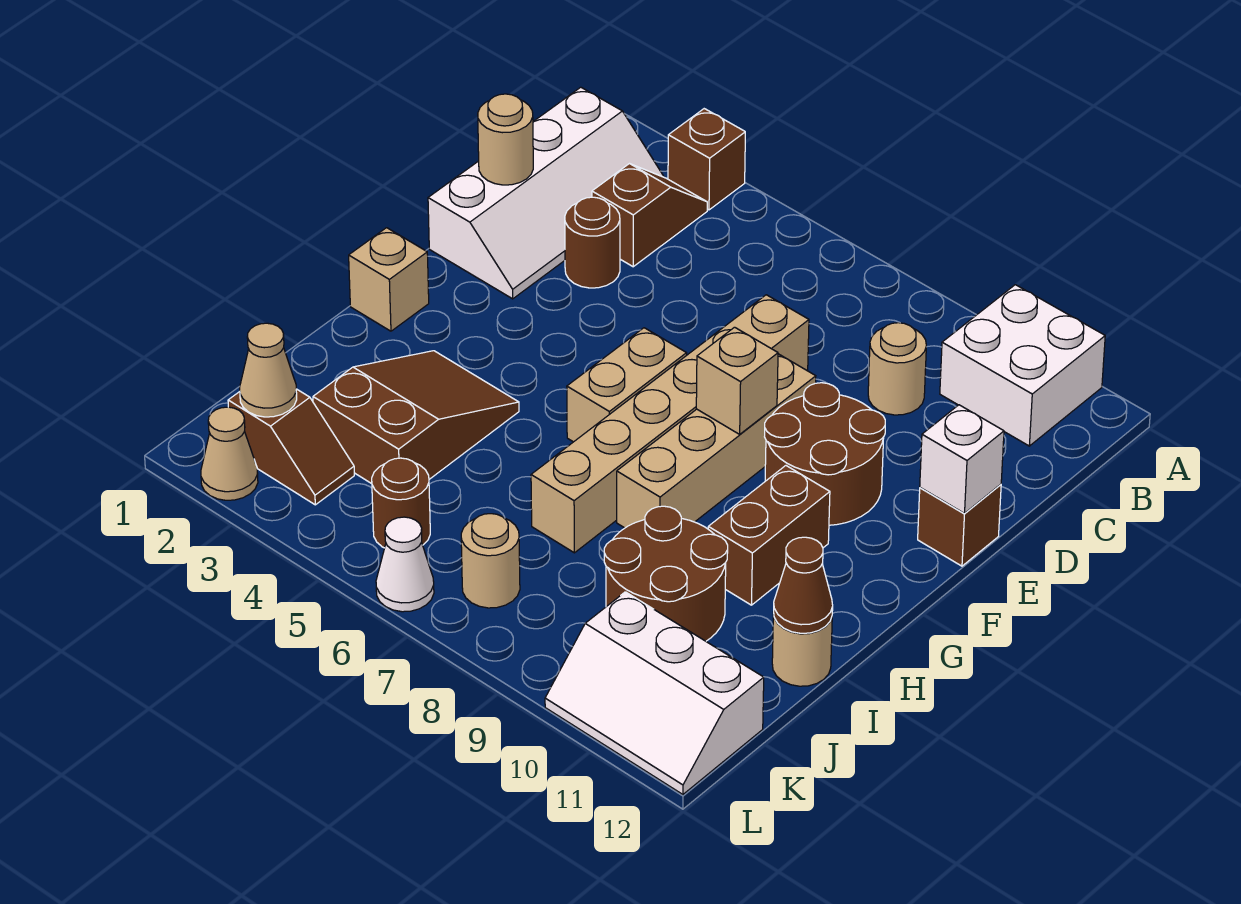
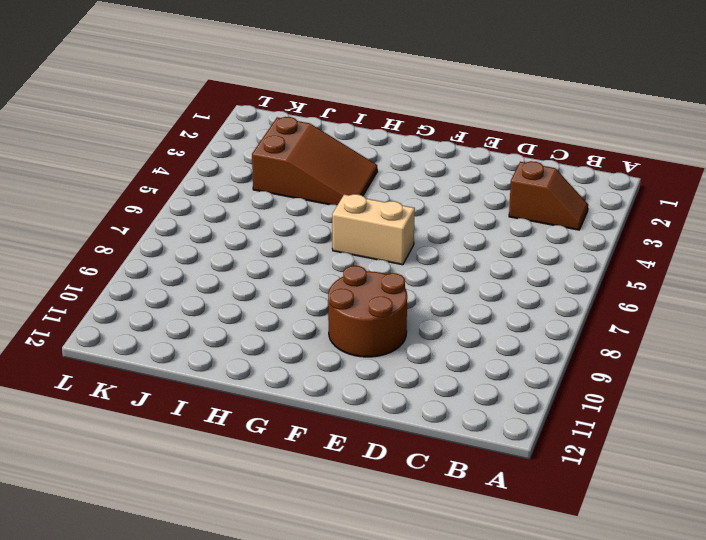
none -> brown brick A3 level 1
none -> white brick A10:B11 level 1
none -> white slope B1:E2 level 1 top 1

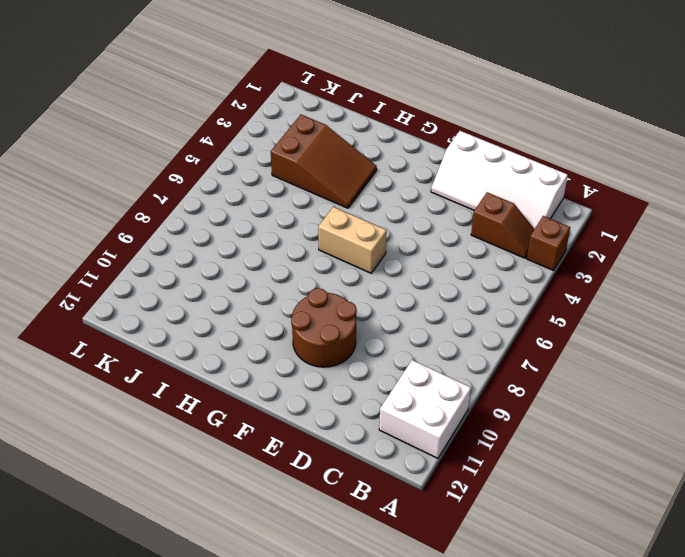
none -> tan round brick C9 level 1
none -> brown round brick D3 level 1
none -> tan brick D7:I7 level 1

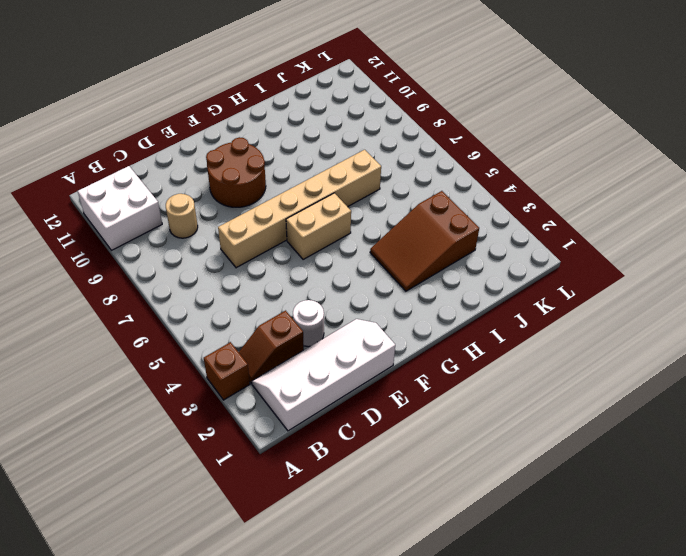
white round brick D3 level 1 -> brown round brick D3 level 1
none -> tan brick E8:H8 level 1
none -> brown brick E12 level 1
none -> tan brick G1 level 1

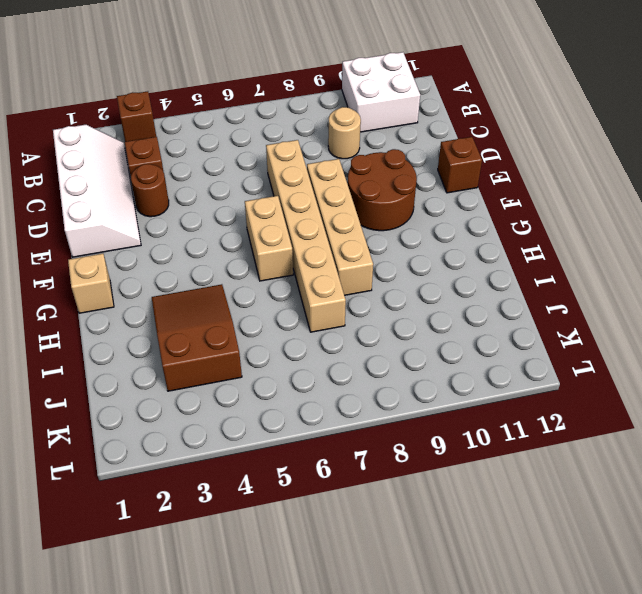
none -> brown brick G10:H10 level 1
none -> brown round brick I9:J10 level 1
none -> tan round brick I12 level 1

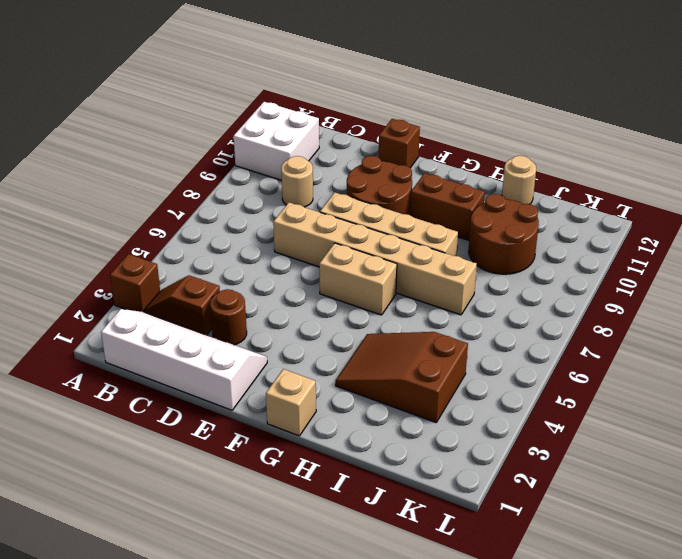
none -> brown slope K2:K3 level 1 top 2
none -> brown round brick K5 level 1
none -> tan round brick K7 level 1

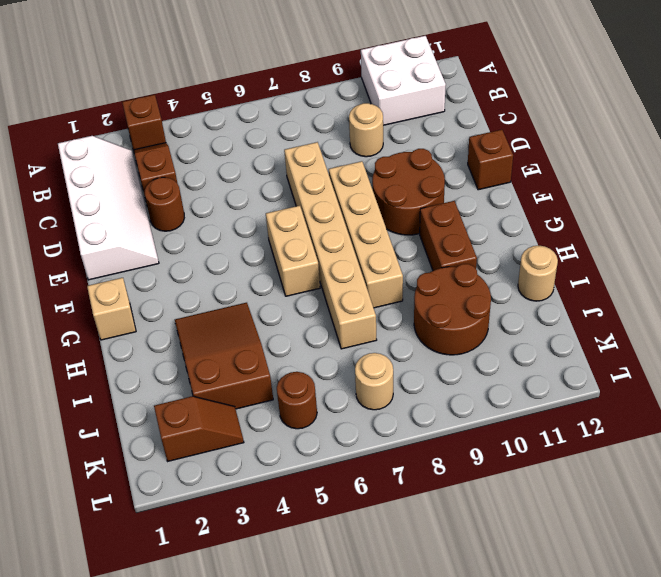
none -> white slope K10:L12 level 1 top K
none -> tan cone L2 level 1
none -> white cone L6 level 1

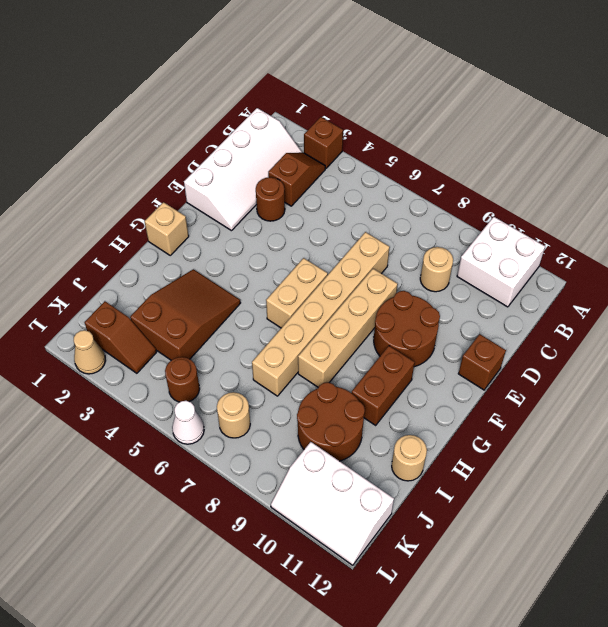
none -> tan round brick D1 level 2
none -> white brick E12 level 2
none -> tan brick F8 level 2

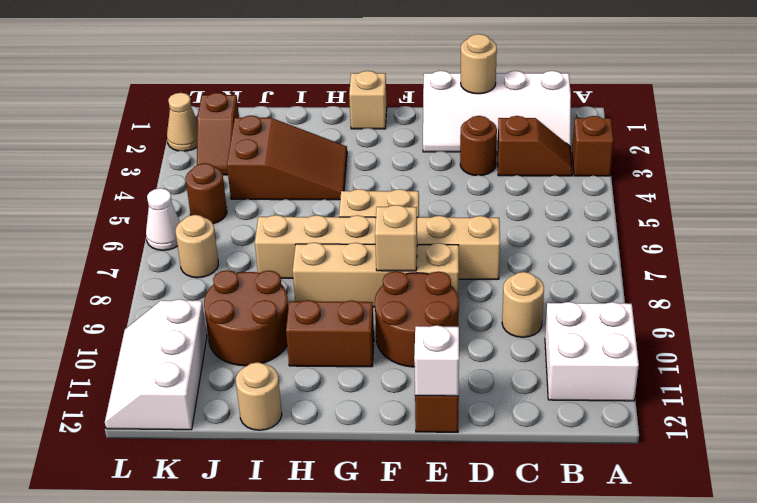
none -> brown cone I12 level 2
none -> tan cone K2 level 2

